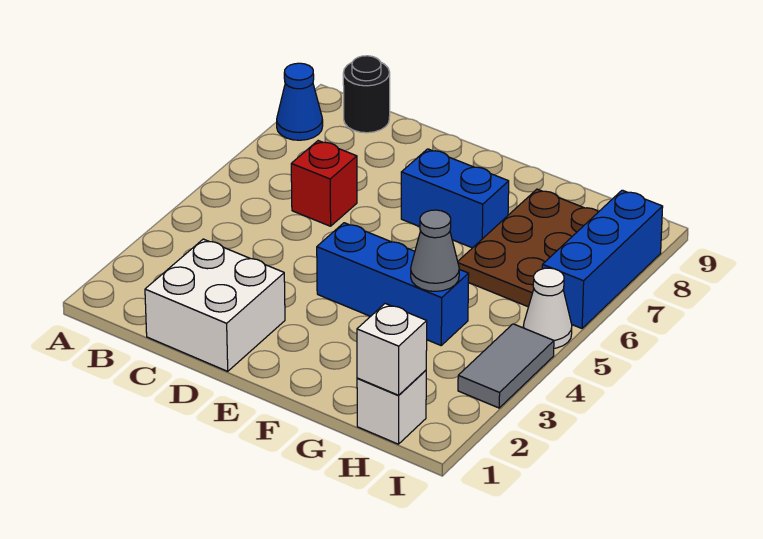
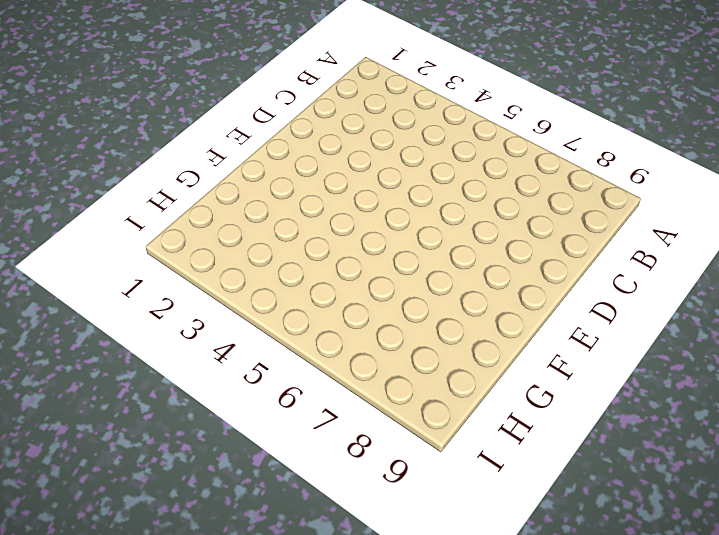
none -> blue cone A8 level 1
none -> black round brick B9 level 1
none -> white brick C1:D2 level 1

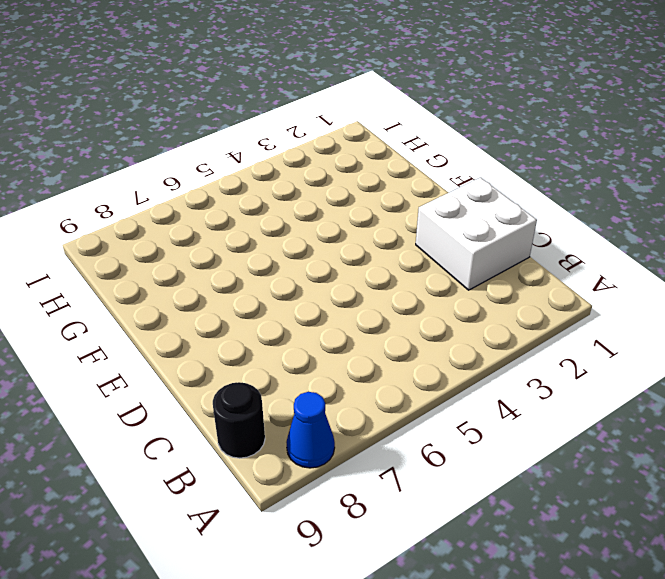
none -> red brick C6 level 1
none -> blue brick E4:G4 level 1
none -> blue brick E7:F7 level 1

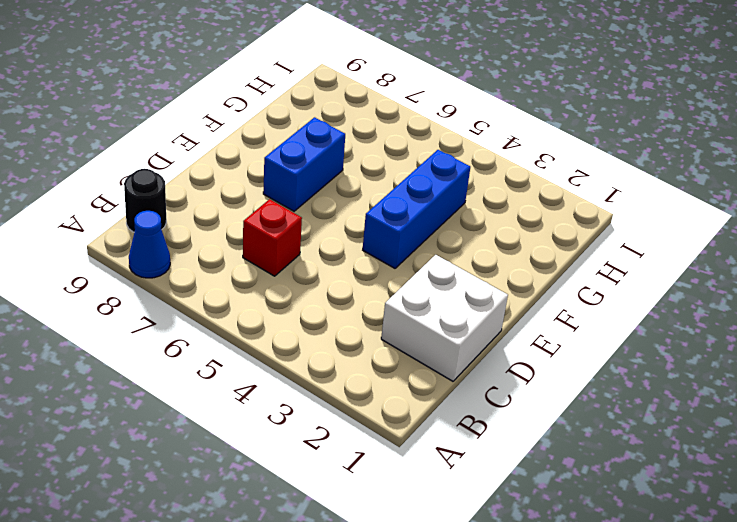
none -> brown plate G6:H8 level 1
none -> white brick H1 level 1
none -> grey tile I3:I4 level 1

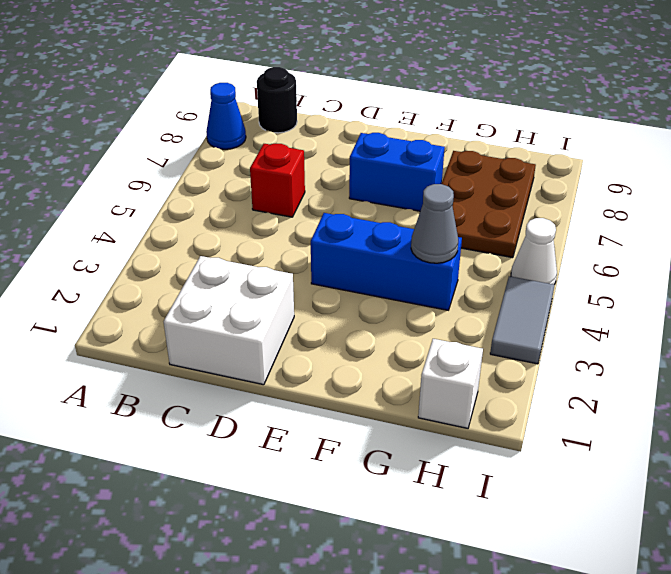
none -> blue brick I6:I8 level 1
none -> white brick H1 level 2

